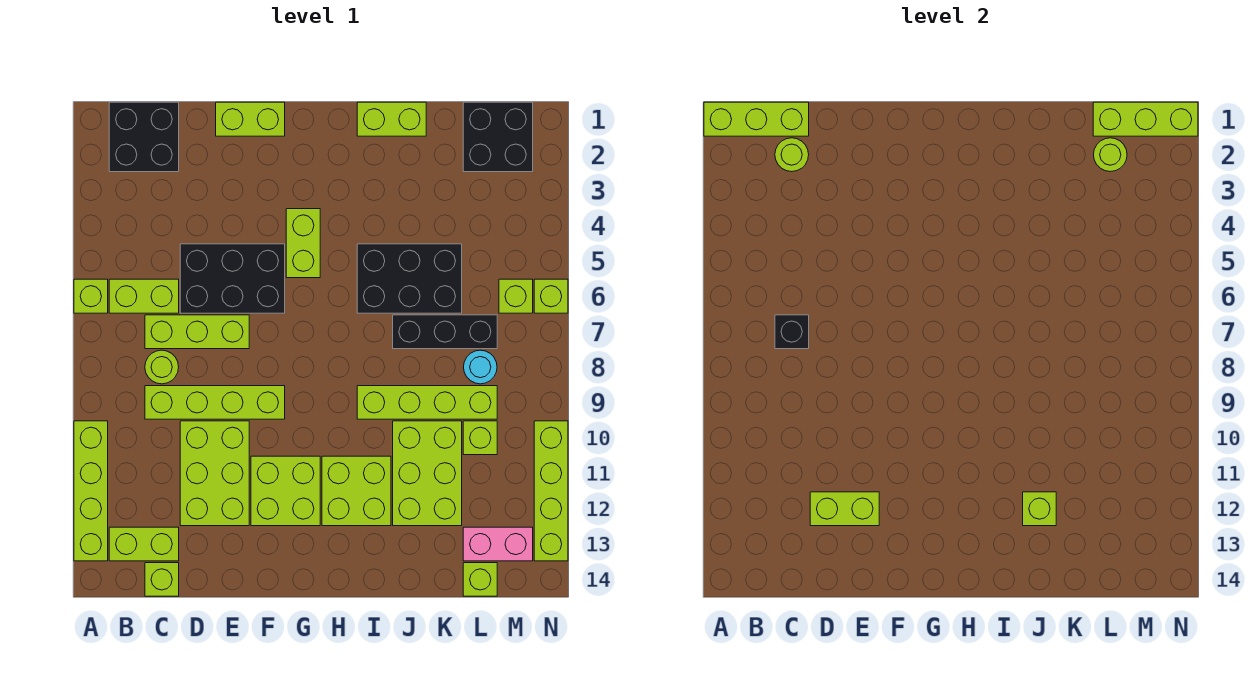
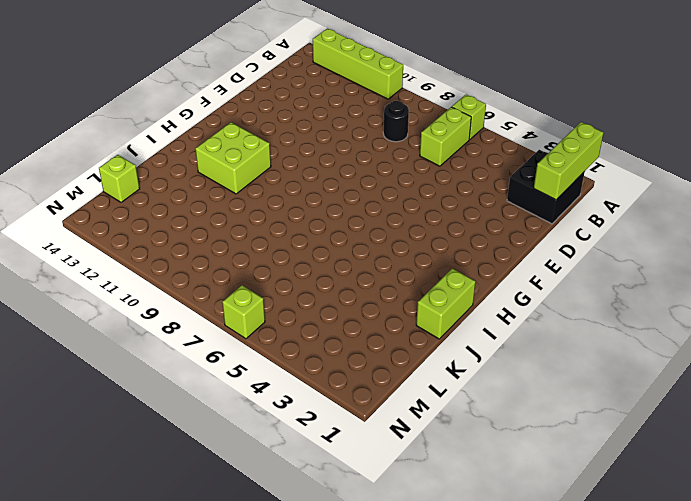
black round brick C8 level 1 -> lime round brick C8 level 1
none -> lime brick B13:C13 level 1
none -> lime brick C7:E7 level 1
none -> lime brick C9:F9 level 1
none -> lime brick C14 level 1

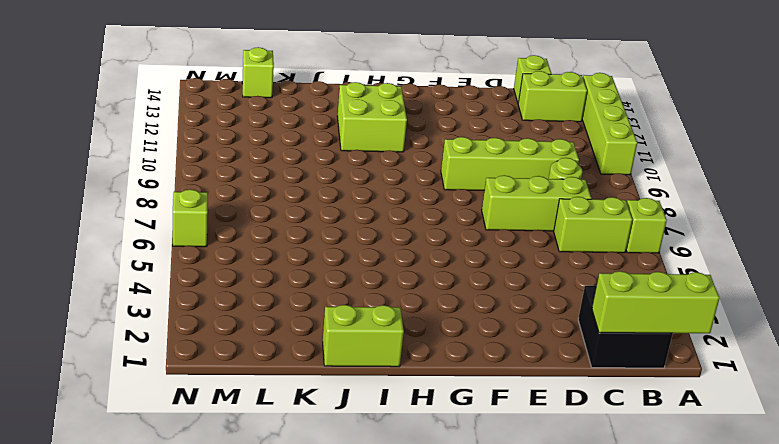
none -> black brick D5:F6 level 1
none -> lime brick D10:E12 level 1
none -> lime brick E1:F1 level 1
none -> lime brick F11:G12 level 1

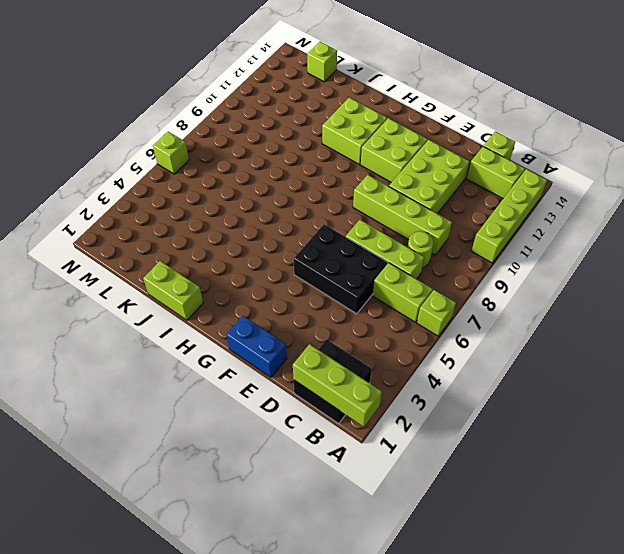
blue brick E1:F1 level 1 -> lime brick E1:F1 level 1
none -> lime brick G4:G5 level 1
none -> black brick I5:K6 level 1
none -> lime brick I9:L9 level 1
none -> black brick J7:L7 level 1

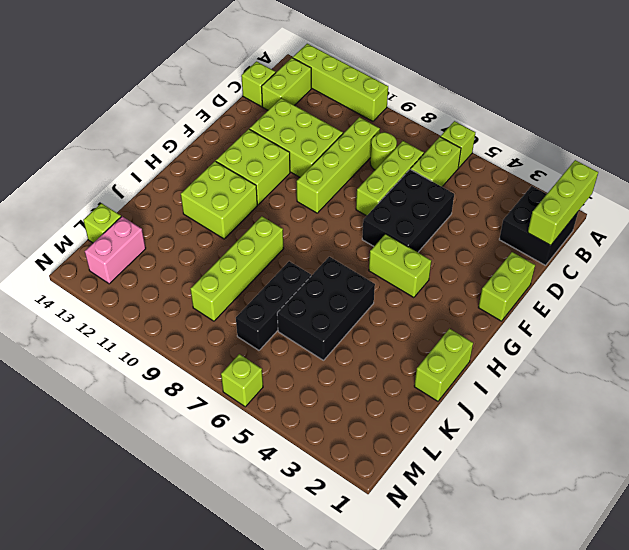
none -> lime brick J10:K12 level 1
none -> black brick L1:M2 level 1
none -> cyan round brick L8 level 1
none -> lime brick L10 level 1

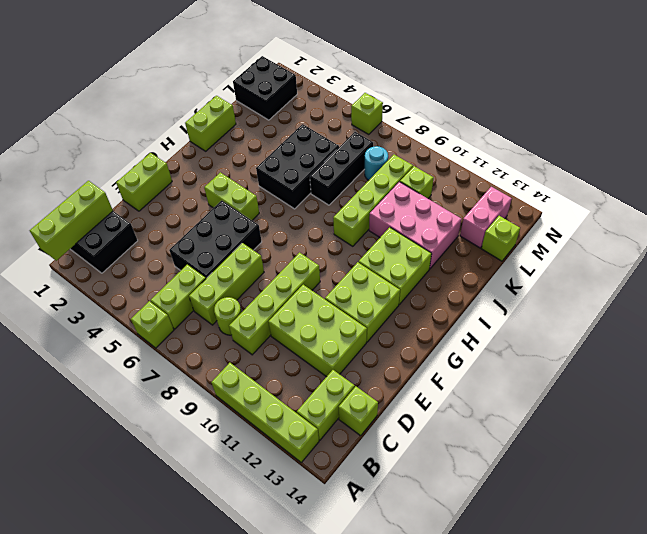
pink brick J10:K12 level 1 -> lime brick J10:K12 level 1
none -> lime brick M6 level 1
none -> lime brick N10:N13 level 1
none -> lime round brick C2 level 2
none -> black brick C7 level 2

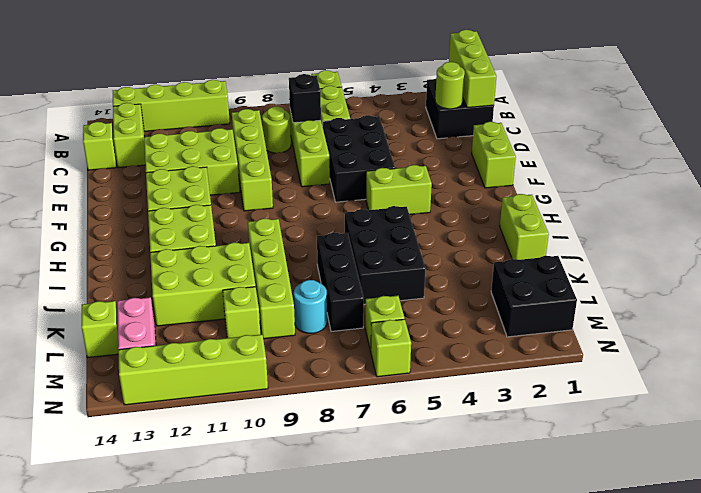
none -> lime brick D12:E12 level 2
none -> lime brick J12 level 2
none -> lime brick L1:N1 level 2
none -> lime round brick L2 level 2

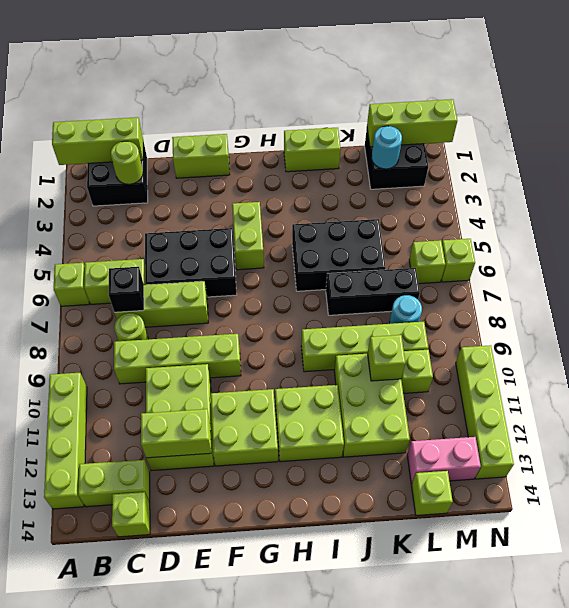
lime brick K10 level 2 -> lime brick J12 level 2
cyan round brick L2 level 2 -> lime round brick L2 level 2

